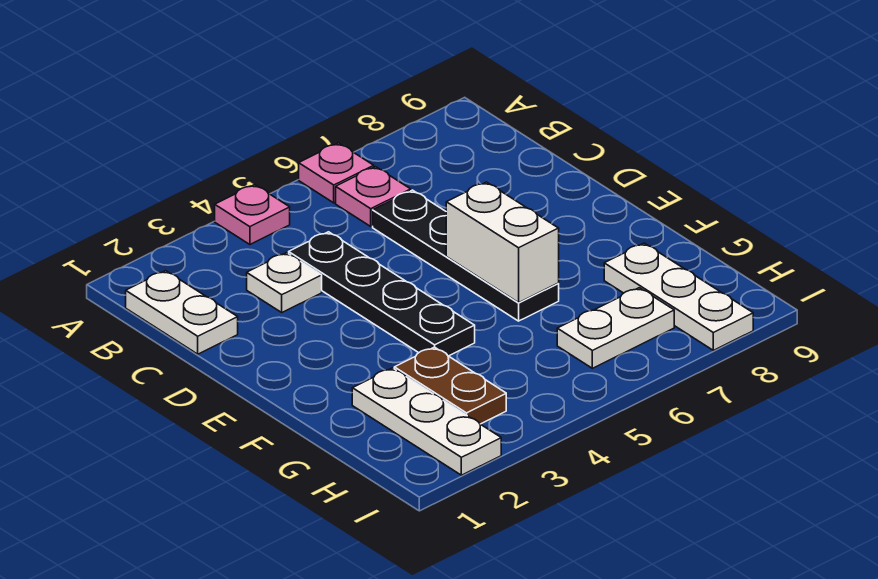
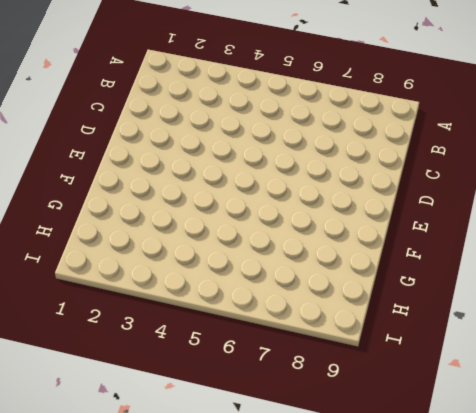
none -> pink plate A4 level 1
none -> pink plate A6 level 1
none -> white plate B1:C1 level 1

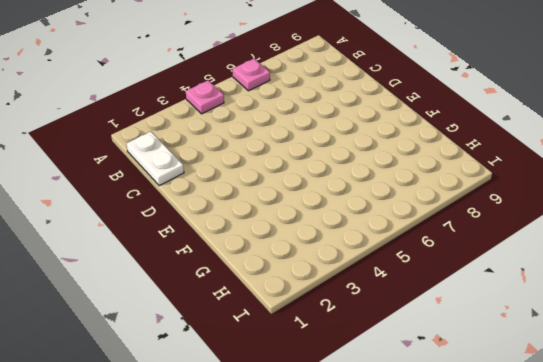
none -> pink plate B6 level 1
none -> white plate C3 level 1
none -> black plate C4:F4 level 1

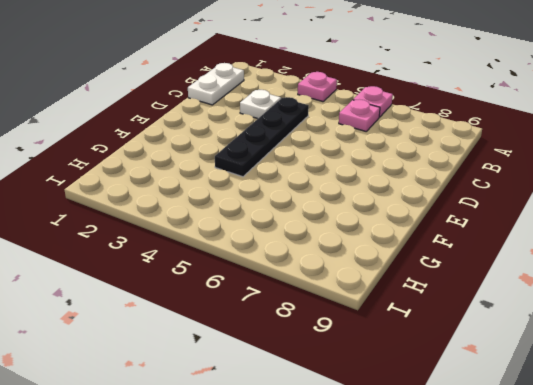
none -> black plate C6:F6 level 1
none -> white plate G2:I2 level 1
none -> brown plate G3:H3 level 1

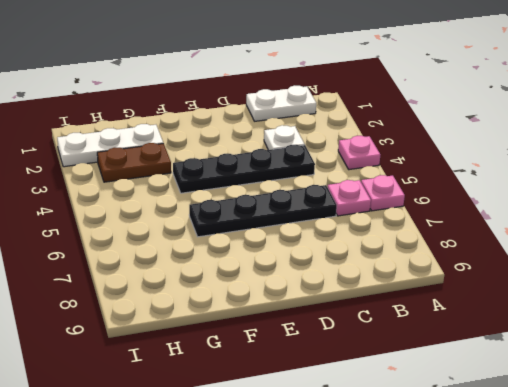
none -> white plate G8:I8 level 1
none -> white plate H6:H7 level 1
none -> white brick E6:F6 level 2

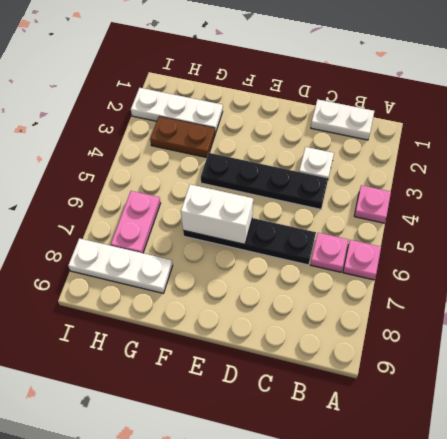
pink plate H6:H7 level 1 -> white plate H6:H7 level 1

